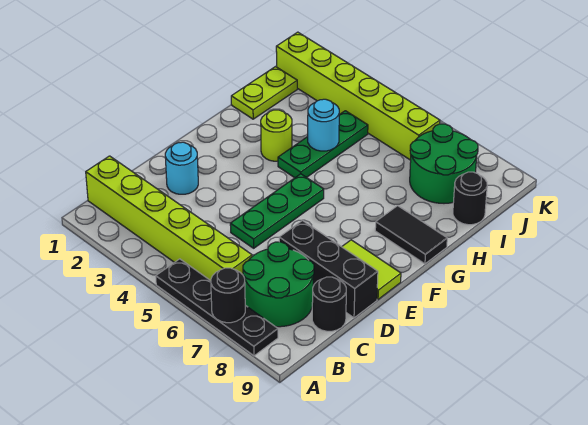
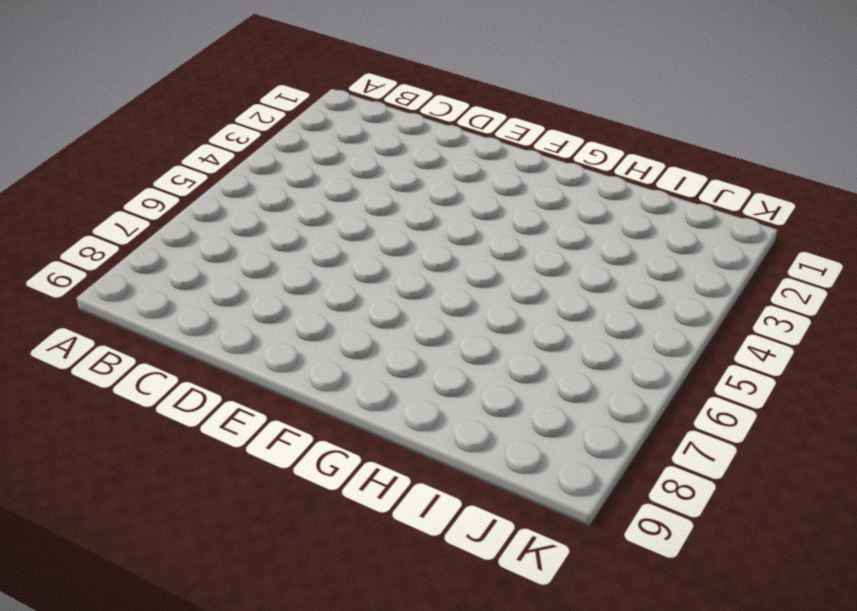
none -> black plate A5:A8 level 1
none -> lime brick B1:B6 level 1
none -> green round brick B7:C8 level 1

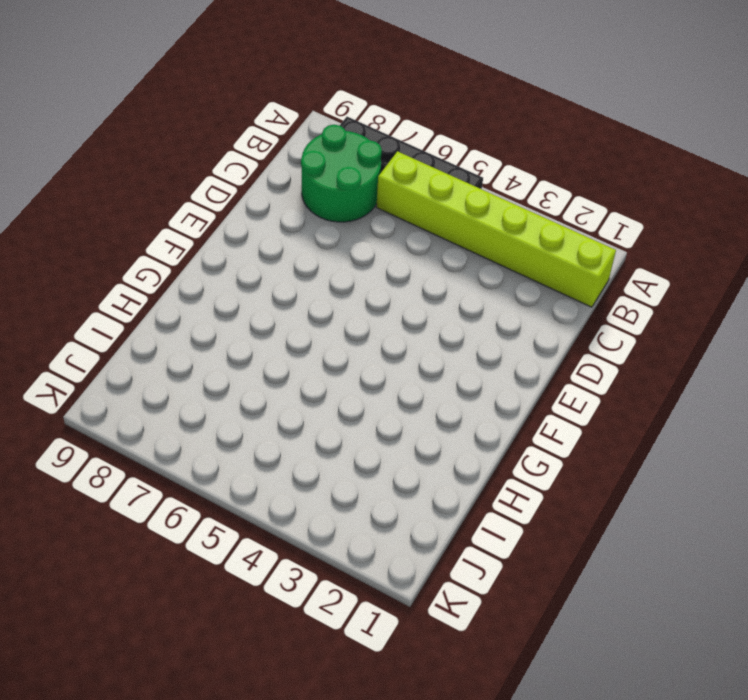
none -> black round brick C9 level 1
none -> cyan round brick D2 level 1
none -> green plate D5:F5 level 1

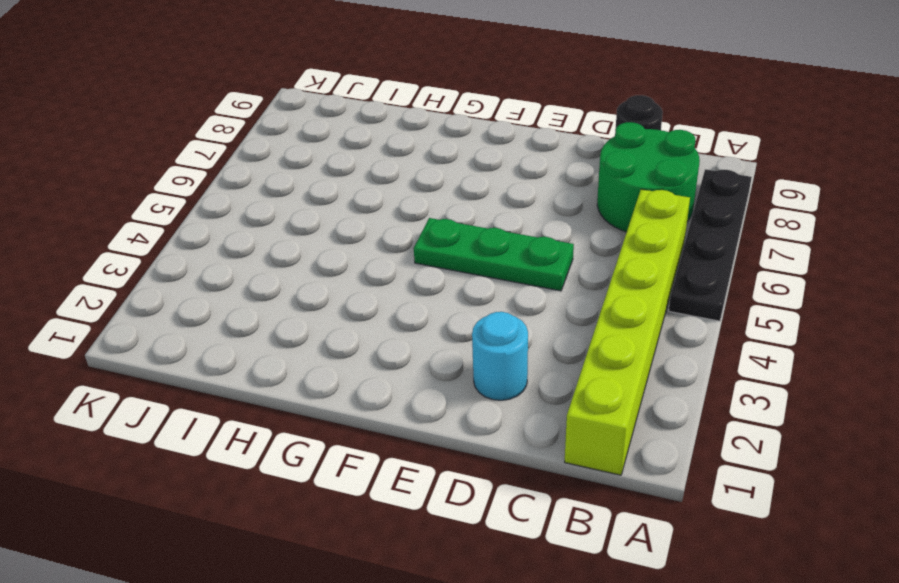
none -> black brick D7:D9 level 1
none -> lime tile E8:E9 level 1
none -> lime round brick G3 level 1

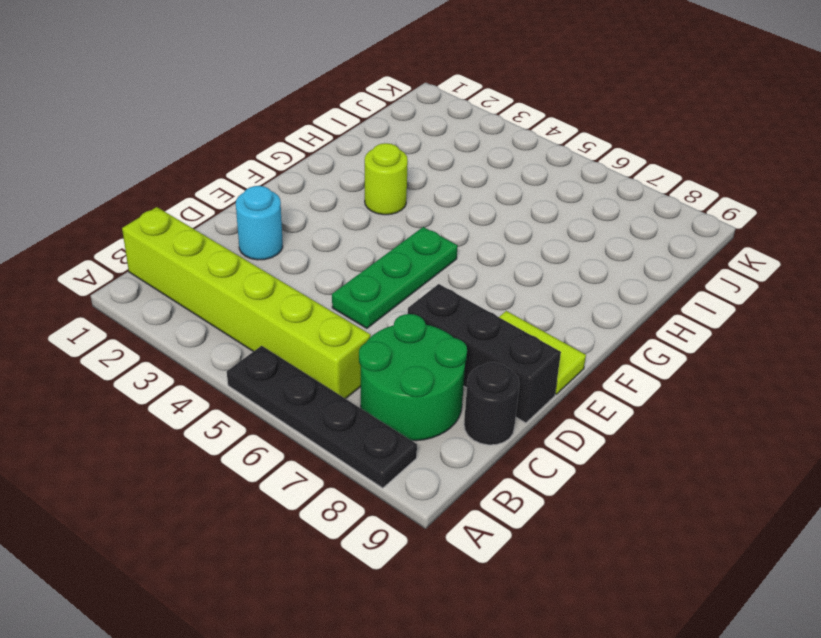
none -> green plate G4:I4 level 1
none -> black tile G8:G9 level 1
none -> lime plate H1:I1 level 1

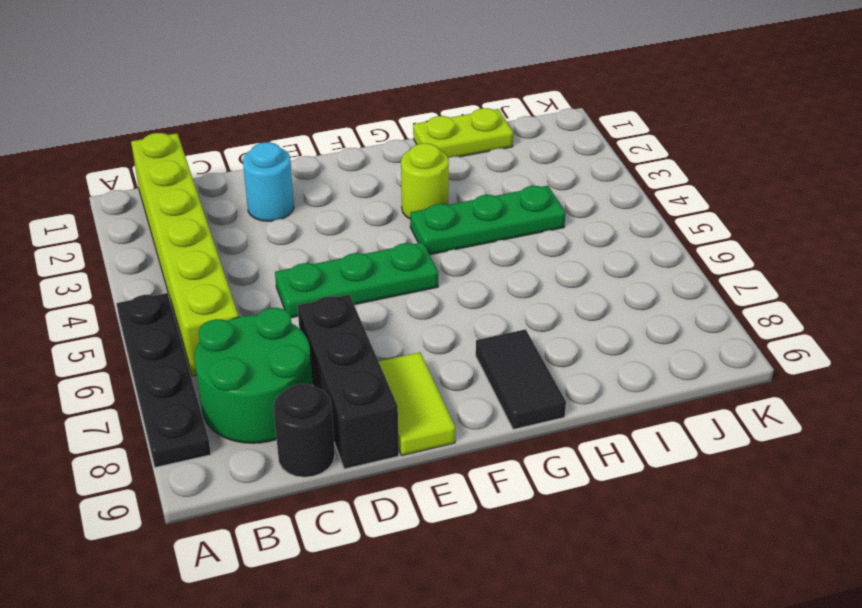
none -> green round brick I7:J8 level 1
none -> black round brick I9 level 1
none -> lime brick J1:J6 level 1

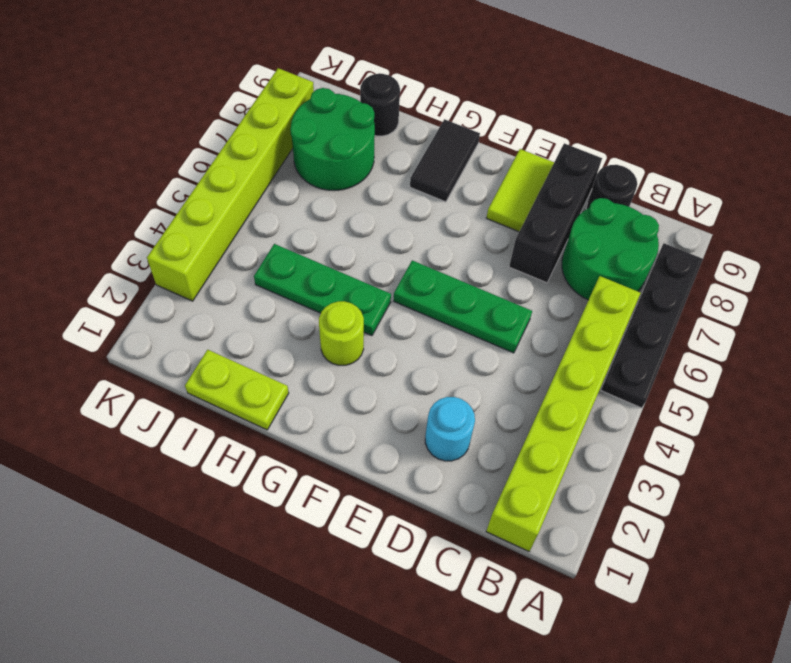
lime brick K3:K8 level 1 -> lime brick J1:J6 level 1
none -> black round brick A7 level 2
none -> cyan round brick H4 level 2

